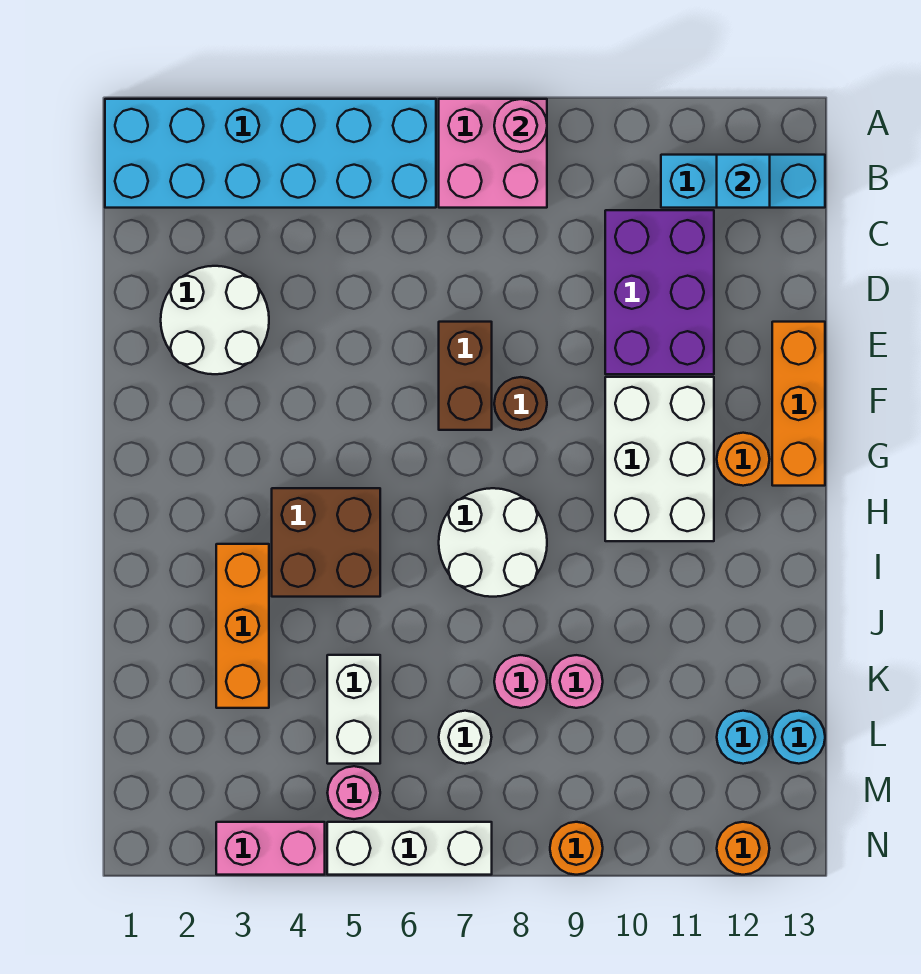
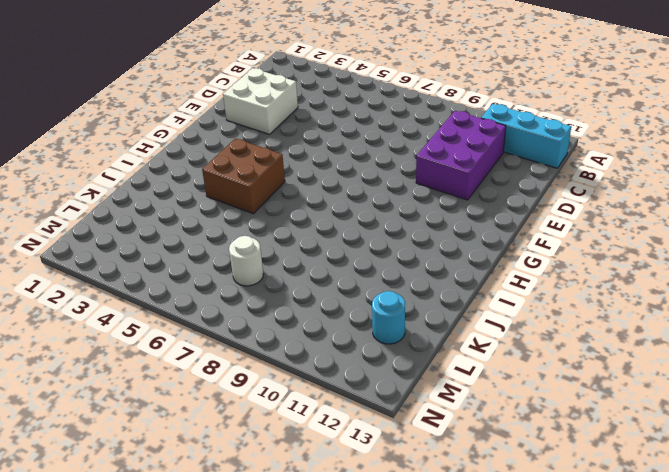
white brick D2:E3 level 1 -> white round brick D2:E3 level 1
none -> cyan brick A1:B6 level 1
none -> pink brick A7:B8 level 1
none -> brown brick E7:F7 level 1

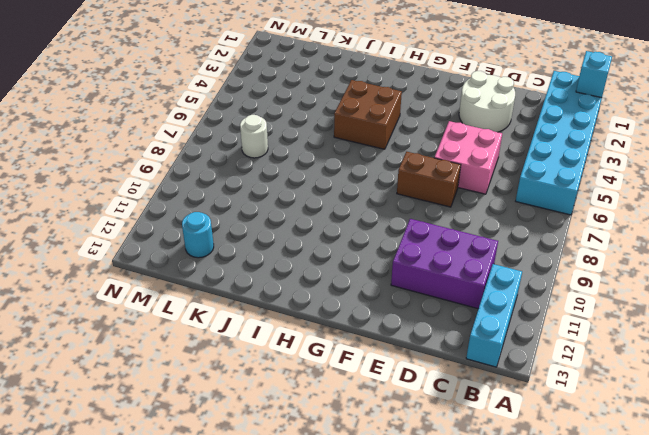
cyan brick A1 level 2 -> cyan brick B12 level 2
pink brick D5:E6 level 1 -> pink brick A7:B8 level 1
none -> orange brick E13:G13 level 1
none -> brown round brick F8 level 1
none -> white brick F10:H11 level 1

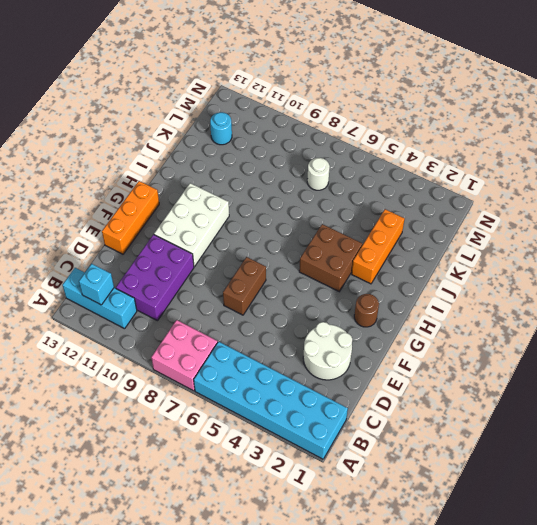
brown round brick G2 level 1 -> brown round brick F8 level 1
none -> orange round brick G12 level 1
none -> white round brick H7:I8 level 1
none -> white brick K5:L5 level 1

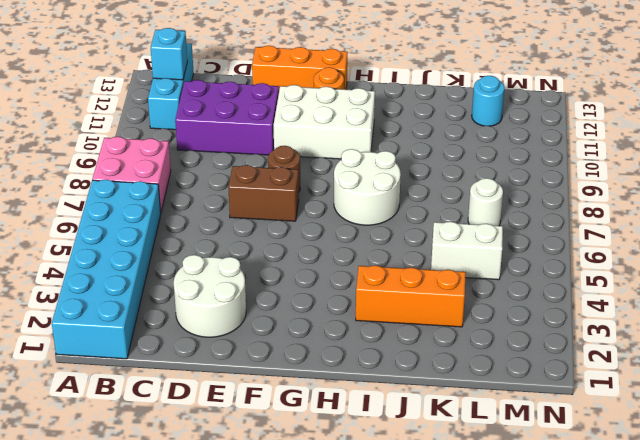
none -> brown brick H4:I5 level 1
none -> pink round brick K8 level 1
none -> pink round brick K9 level 1

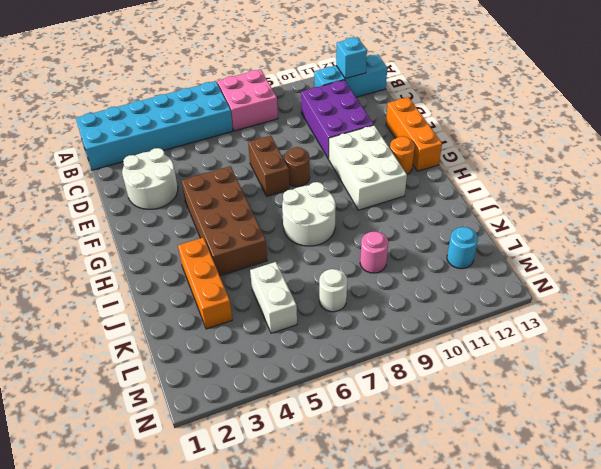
brown brick F4:I5 level 1 -> brown brick H4:I5 level 1
none -> pink round brick K8 level 1
none -> cyan round brick L13 level 1
none -> pink round brick M5 level 1

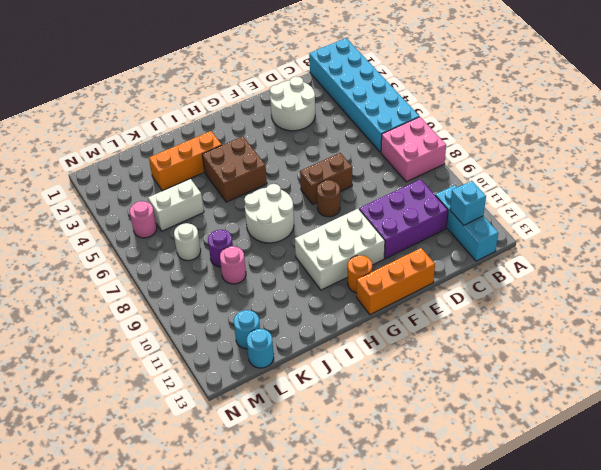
purple round brick K8 level 1 -> pink round brick K8 level 1
none -> pink brick N3:N4 level 1
none -> white brick N5:N7 level 1
none -> orange round brick N9 level 1

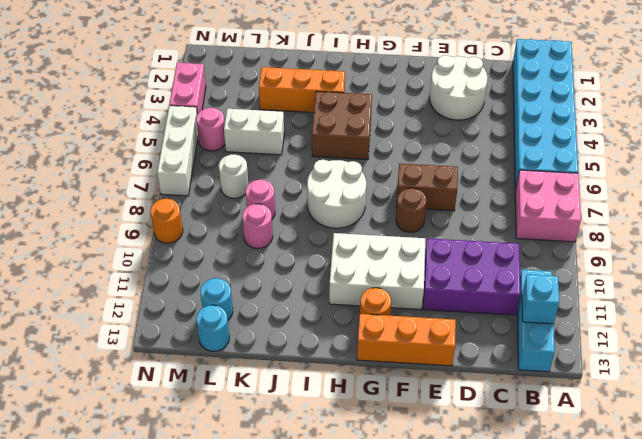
none -> orange round brick N12 level 1
none -> pink round brick A8 level 2

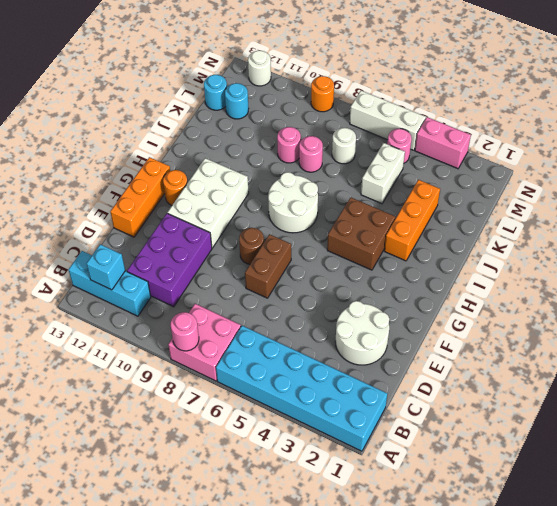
white round brick N12 level 1 -> orange round brick N12 level 1

